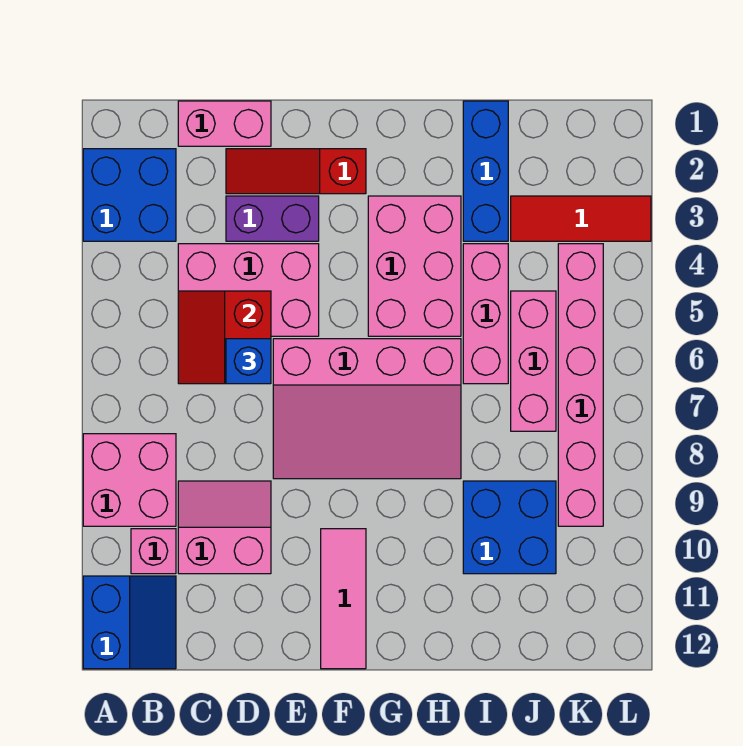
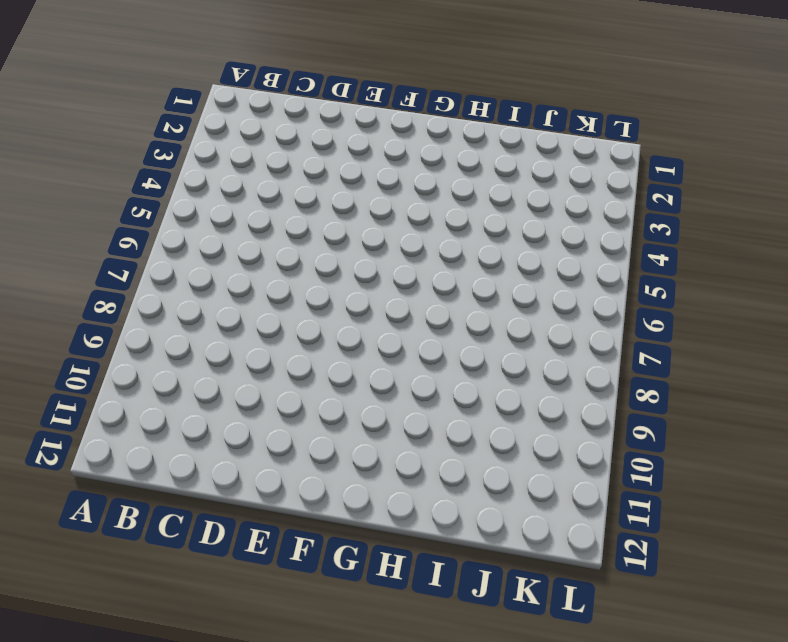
none -> blue brick A2:B3 level 1
none -> pink brick A8:B9 level 1
none -> blue slope A11:B12 level 1 top A

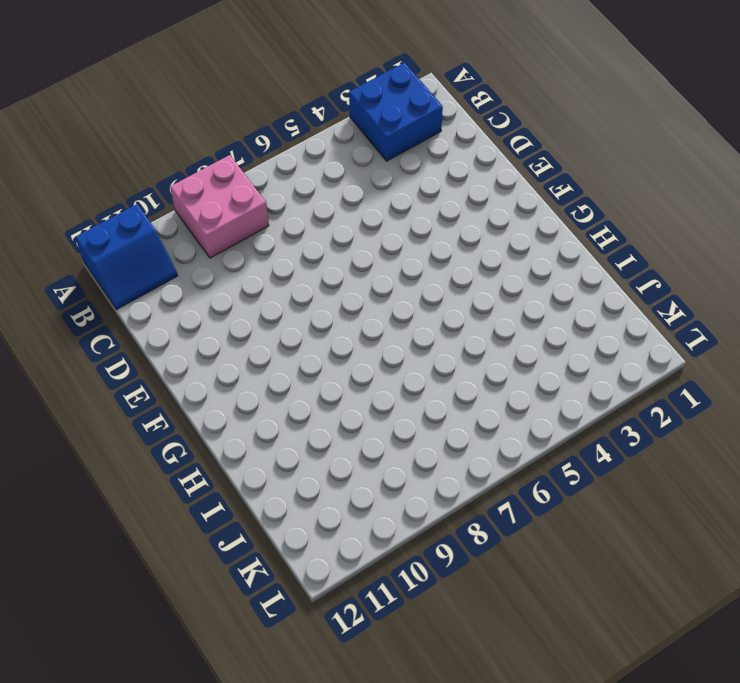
none -> pink brick B10 level 1
none -> pink brick C1:D1 level 1
none -> pink brick C4:E5 level 1

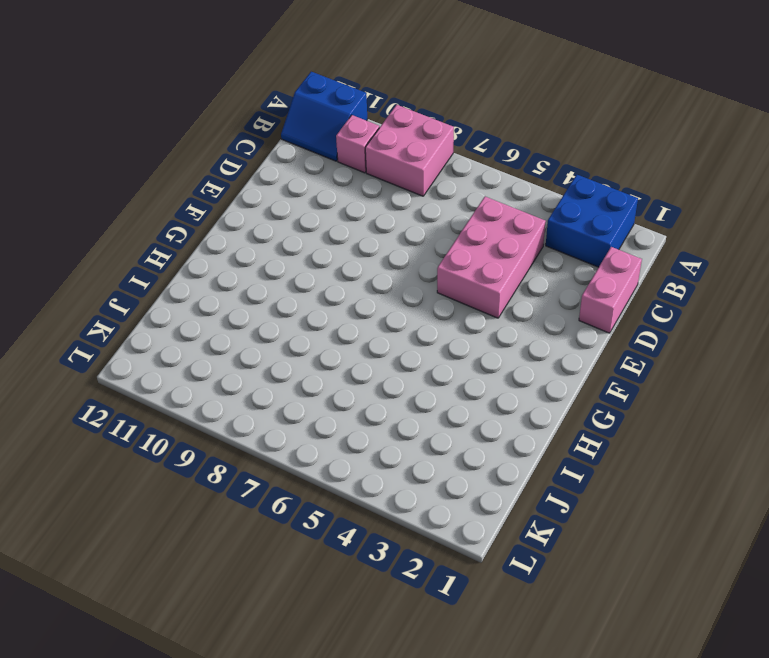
none -> pink slope C9:D10 level 1 top 10
none -> red slope D2:F2 level 1 top F
none -> purple brick D3:E3 level 1

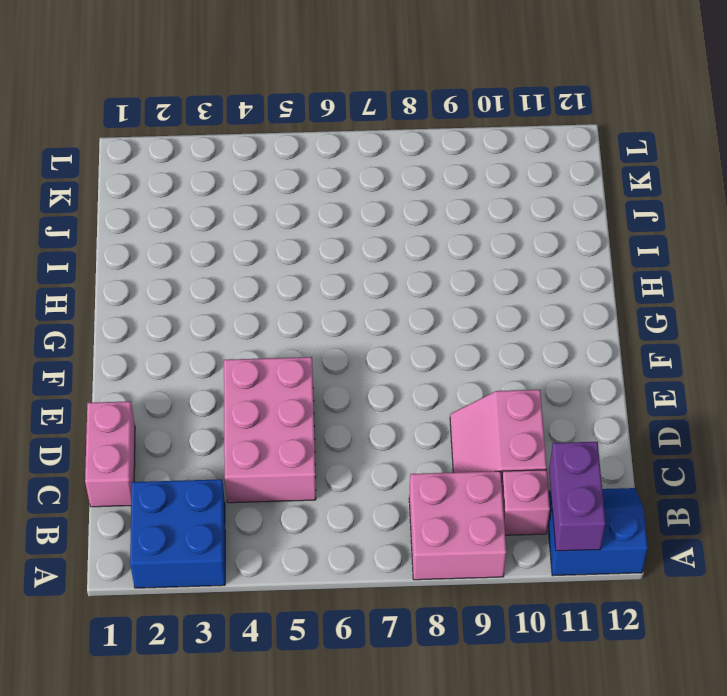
purple brick A11:B11 level 2 -> purple brick D3:E3 level 1
none -> red slope D2:F2 level 1 top F
none -> pink slope E6:H8 level 1 top 6
none -> pink tile F10:F12 level 1

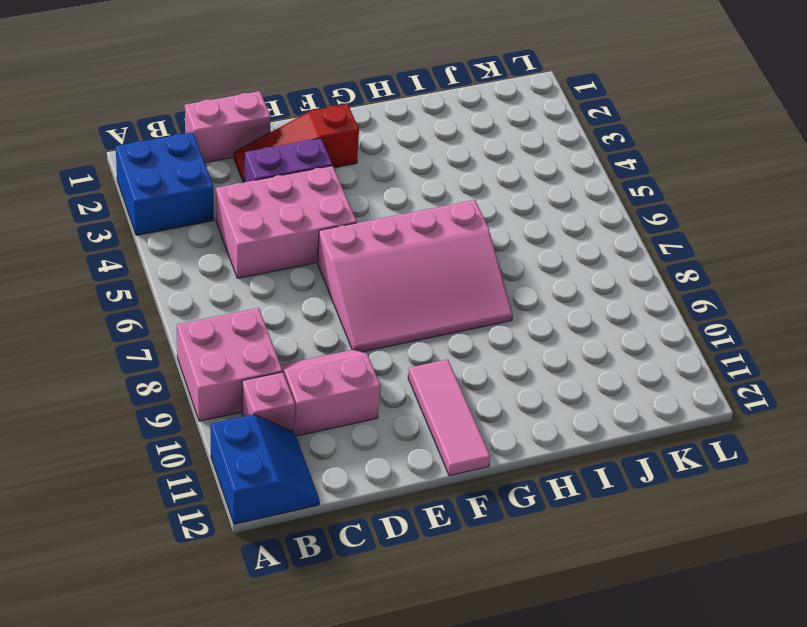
none -> pink brick G3:H5 level 1
none -> blue brick I1:I3 level 1
none -> pink brick I4:I6 level 1

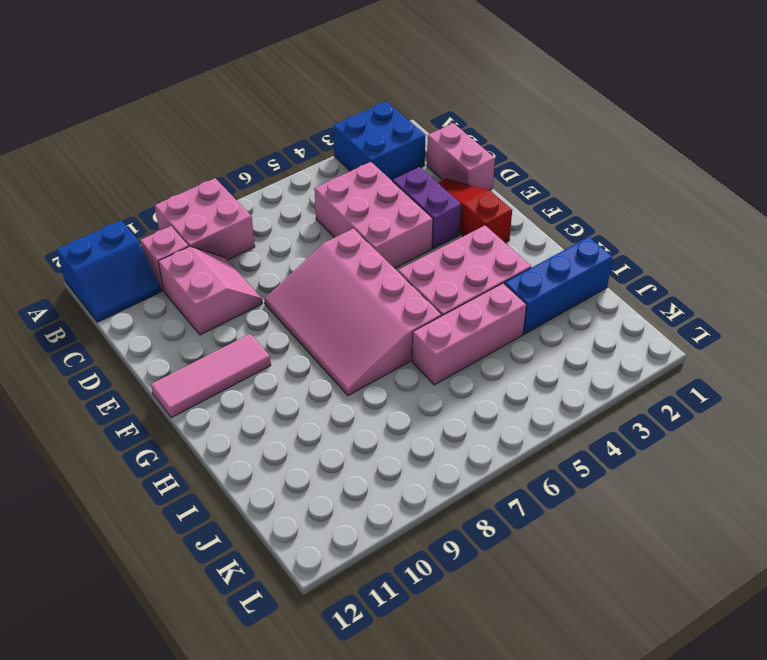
none -> blue brick I9:J10 level 1
none -> red tile J3:L3 level 1
none -> pink brick J5:J7 level 1

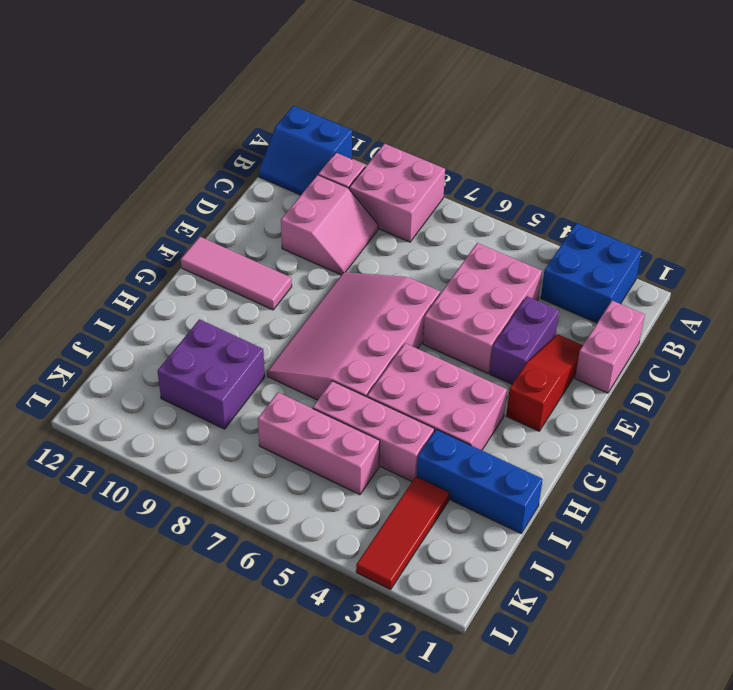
purple brick I9:J10 level 1 -> blue brick I9:J10 level 1
none -> pink brick K4:K9 level 1
none -> red slope C5:D6 level 2 top D
none -> blue brick D6 level 3

